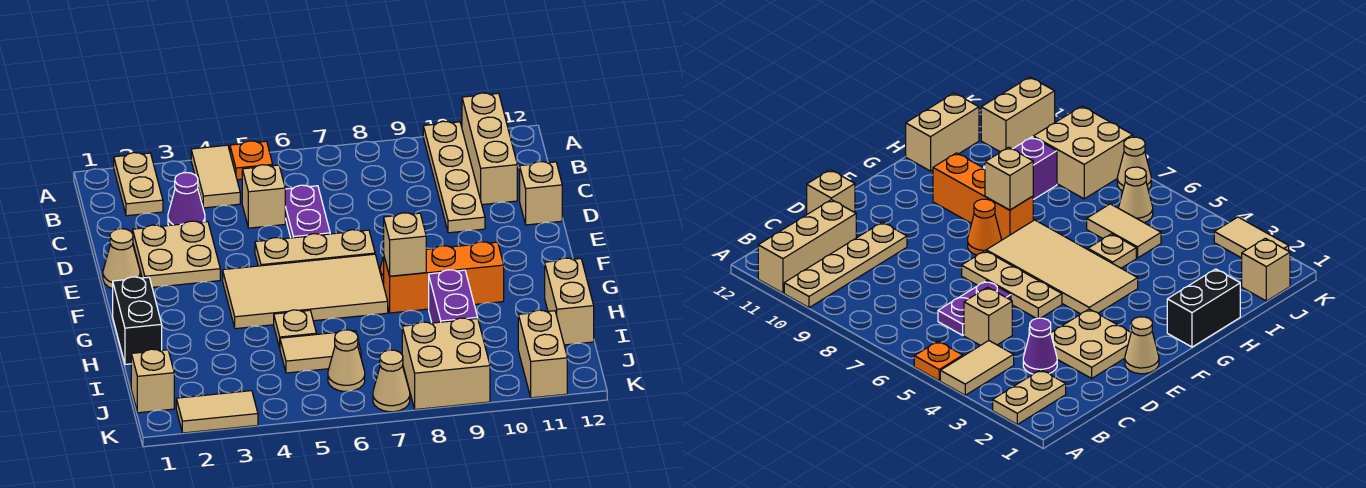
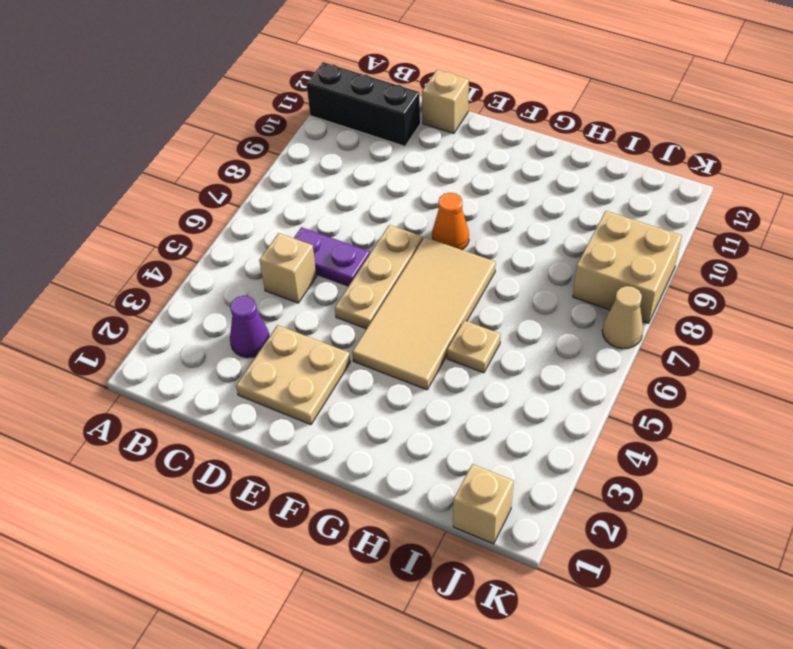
black brick A11:C11 level 1 -> tan brick A11:C11 level 1
none -> tan plate A2:B2 level 1
none -> tan tile A4:B4 level 1
none -> orange plate A5 level 1

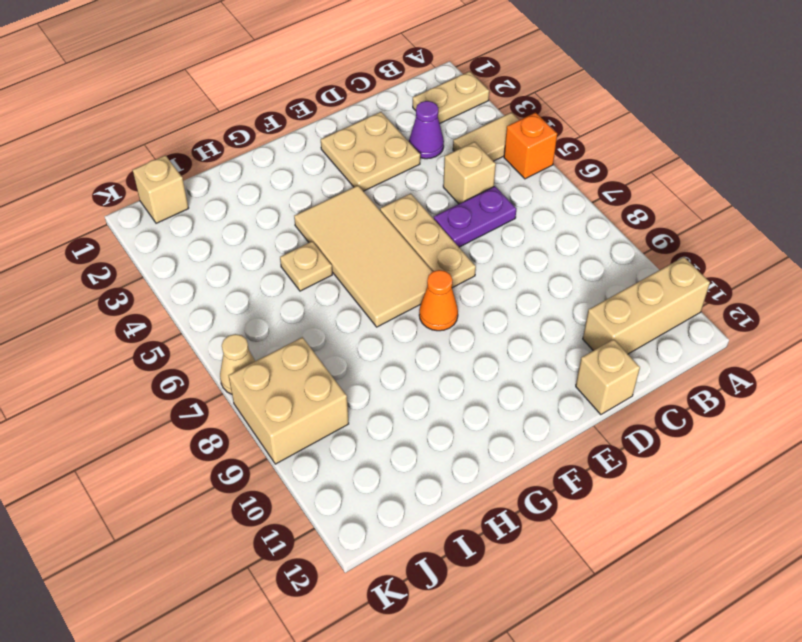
orange brick A5 level 1 -> orange plate A5 level 1
none -> tan plate A10:D10 level 1
none -> tan cone E1 level 1
none -> black brick G1:H1 level 1

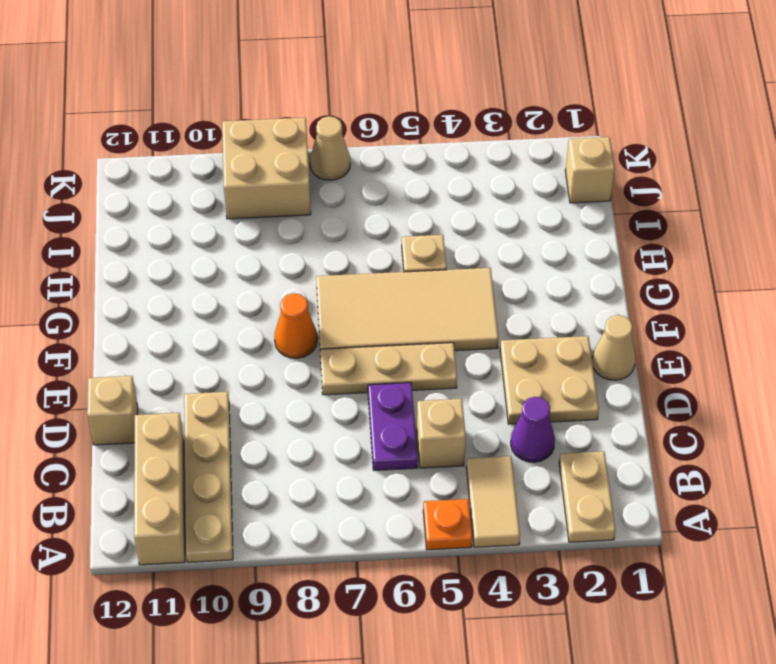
none -> black brick G1:H1 level 1
none -> orange brick G8:G10 level 1
none -> purple brick H9:I9 level 1

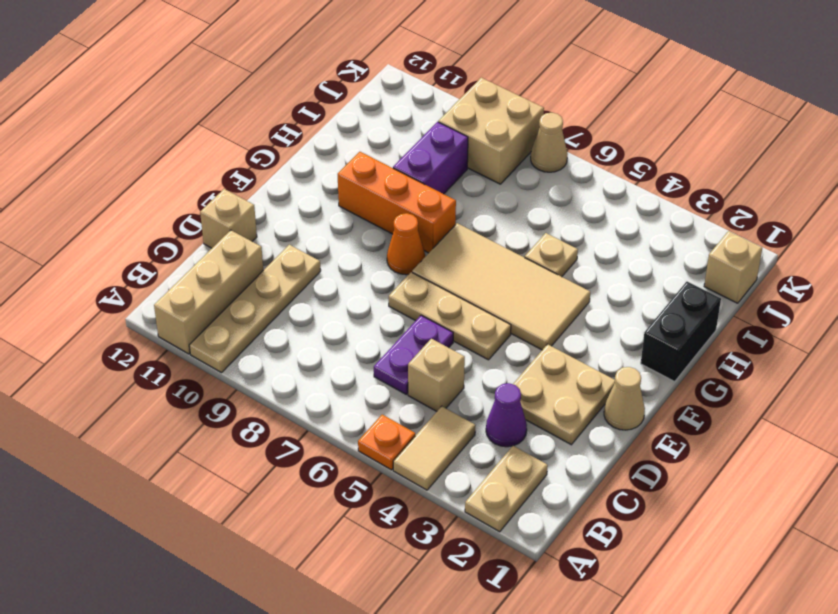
none -> tan brick H12:I12 level 1
none -> tan tile I5:I6 level 1
none -> tan cone J6 level 1

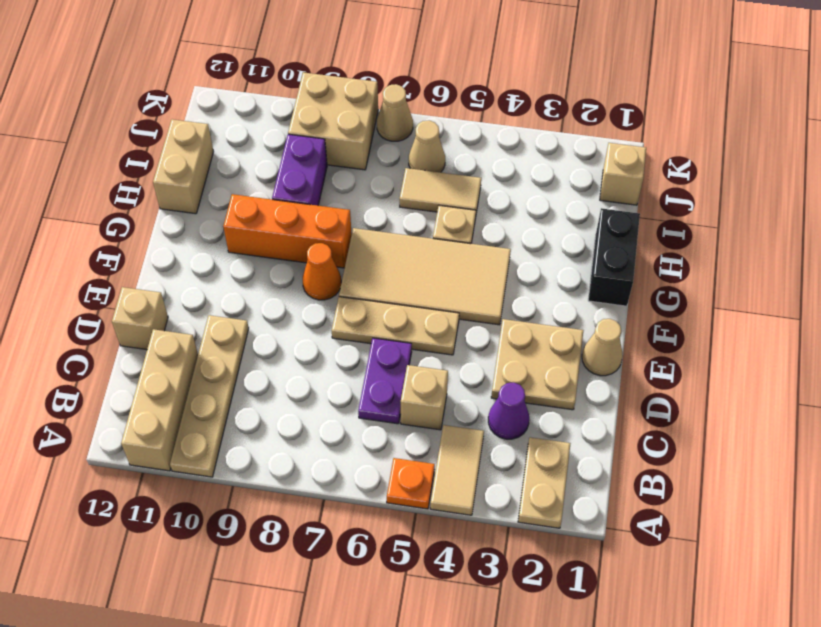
none -> tan brick J11:K11 level 1
none -> tan tile K2:K3 level 1
none -> tan brick G8 level 2

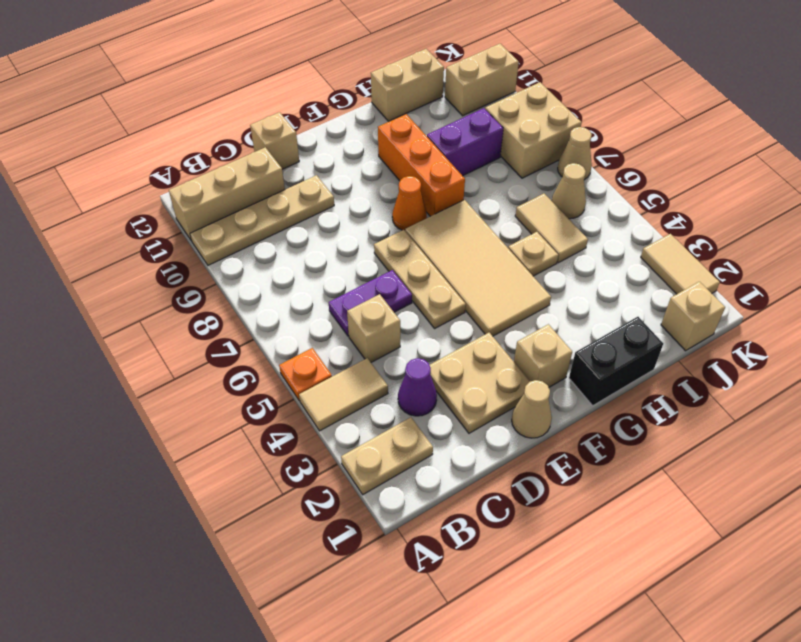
tan brick F2 level 1 -> tan brick G8 level 2

